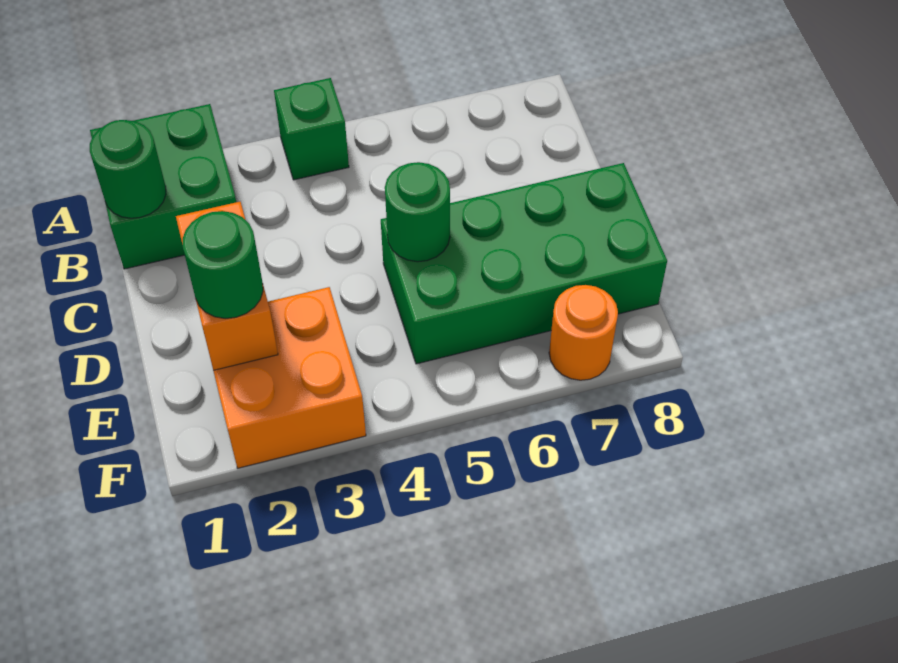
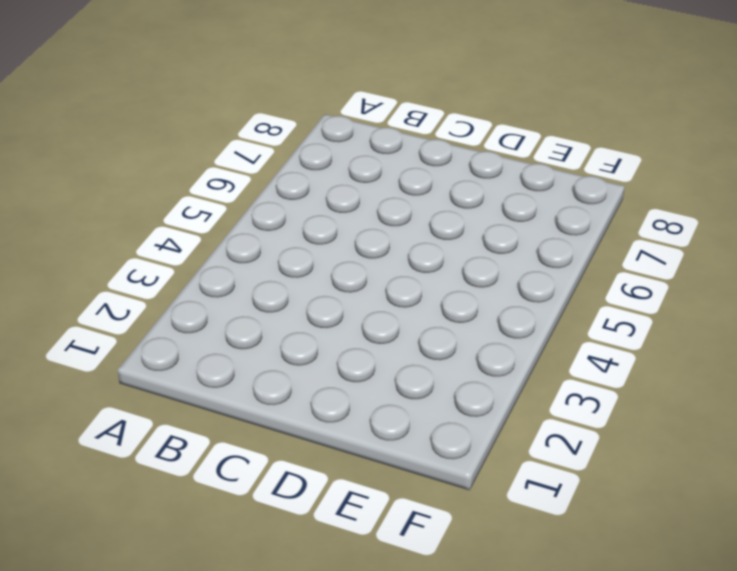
none -> green brick A1:B2 level 1
none -> green brick A4 level 1

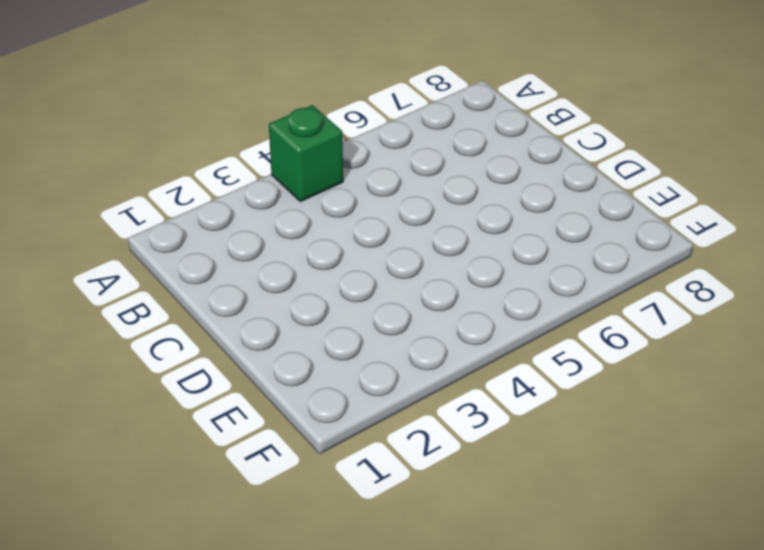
none -> green brick A1:B2 level 1
none -> green brick D5:E8 level 1

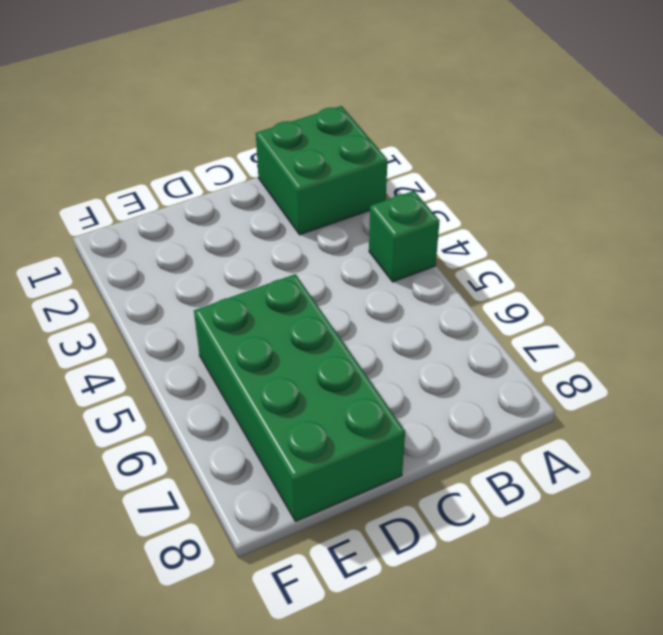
none -> orange brick E2:F3 level 1
none -> orange round brick F7 level 1

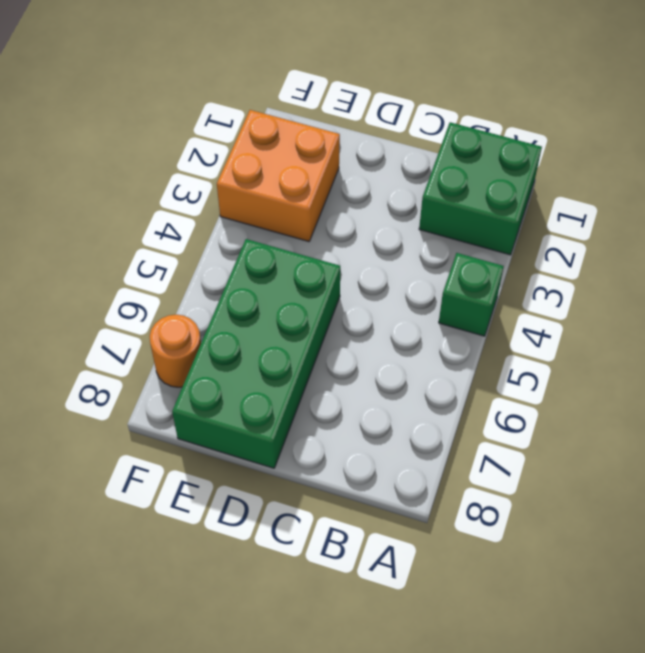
none -> green round brick B1 level 2
none -> orange brick D2:E2 level 2

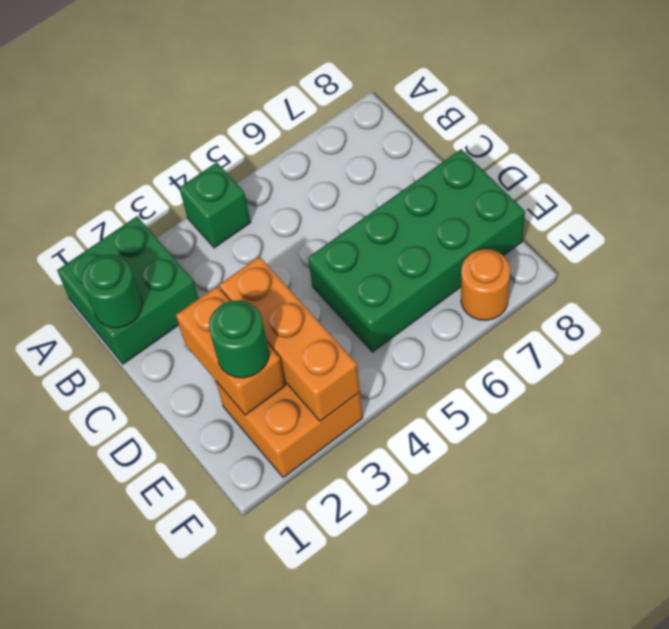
orange brick D3:F3 level 2 -> none
none -> green round brick D5 level 2

